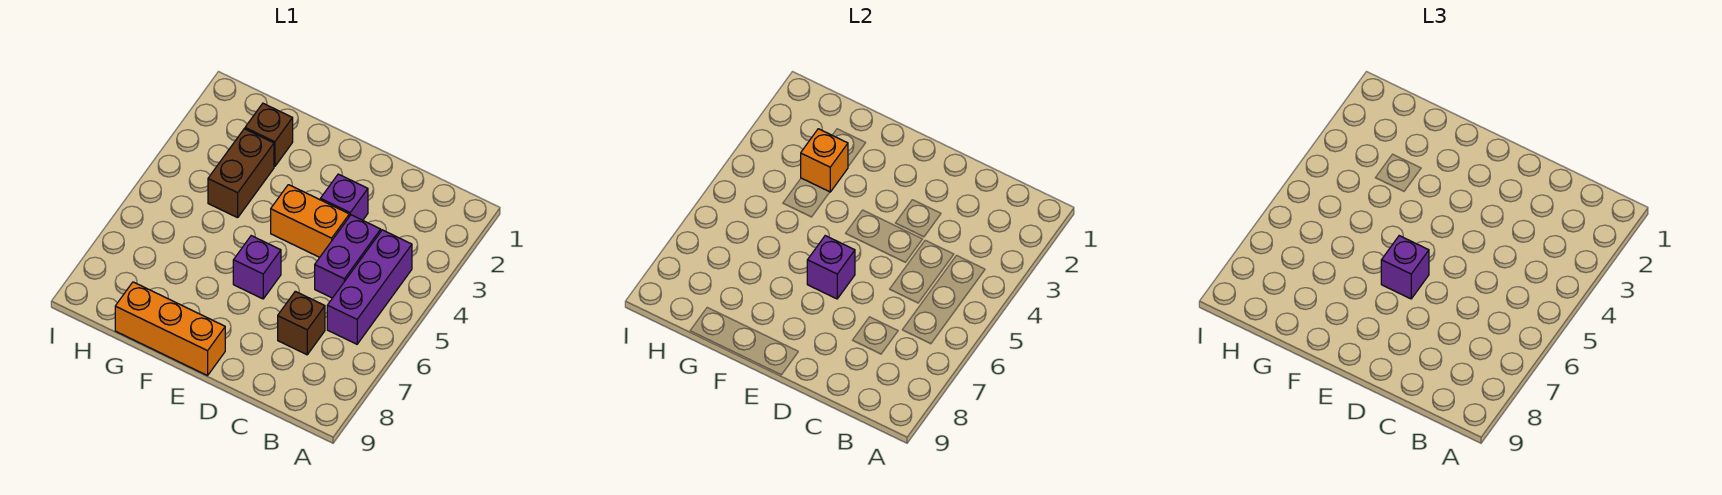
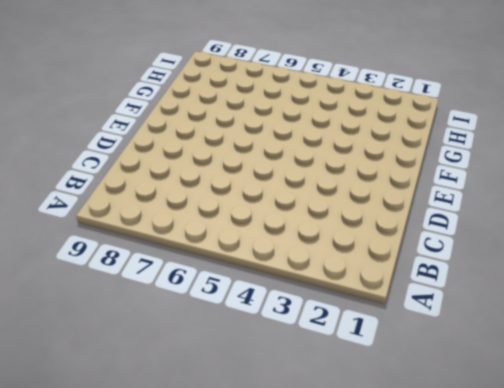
none -> purple brick B4:B6 level 1
none -> purple brick C4:C5 level 1
none -> brown brick C7 level 1

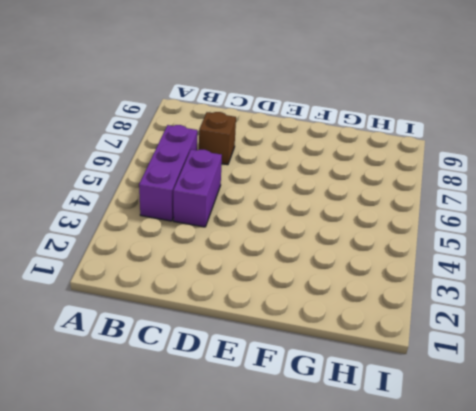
none -> purple brick D3 level 1
none -> orange brick D4:E4 level 1
none -> purple brick E6 level 1

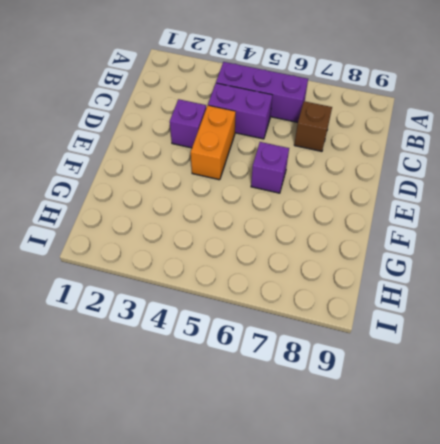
none -> orange brick E9:G9 level 1
none -> brown brick G2 level 1
none -> brown brick G3:G4 level 1

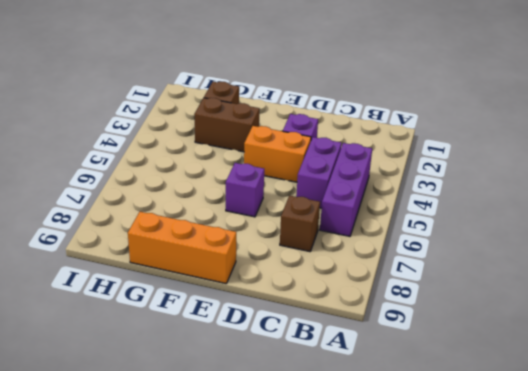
brown brick F3:G3 level 1 -> brown brick G3:G4 level 1
none -> purple brick E6 level 2
none -> orange brick G3 level 2
none -> purple brick E6 level 3

